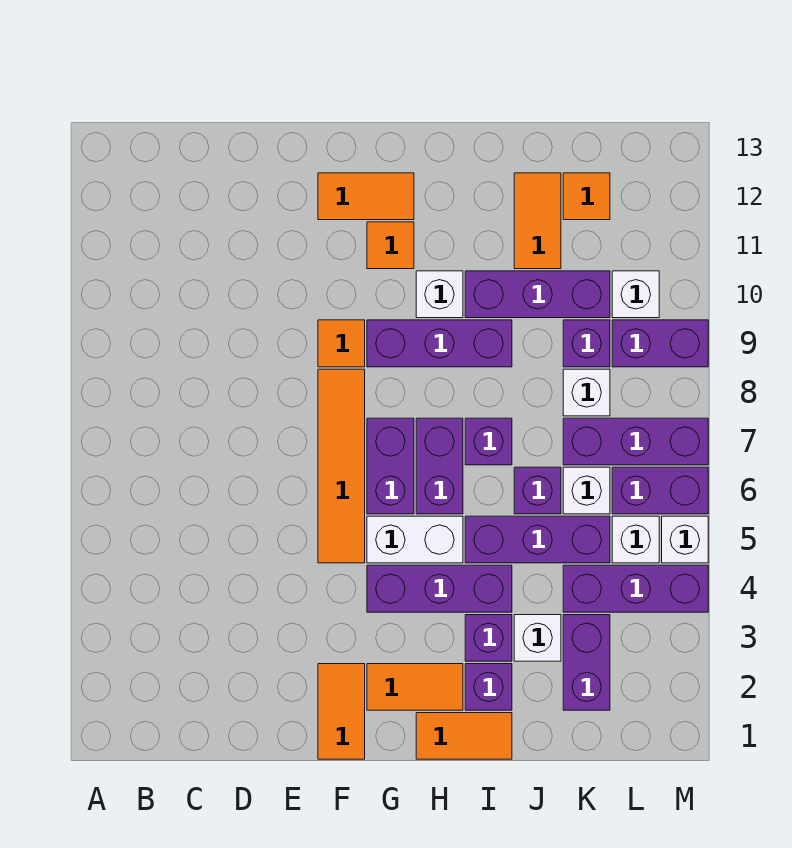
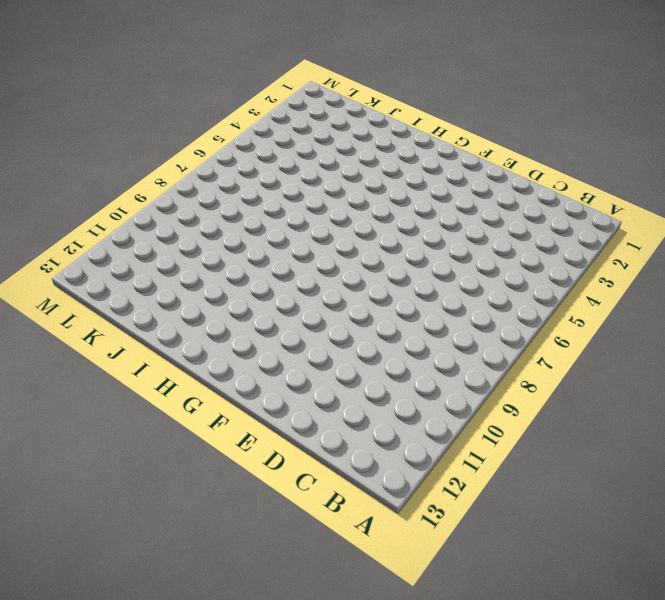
none -> orange tile F1:F2 level 1
none -> orange tile F5:F8 level 1
none -> orange tile F9 level 1
none -> orange tile F12:G12 level 1

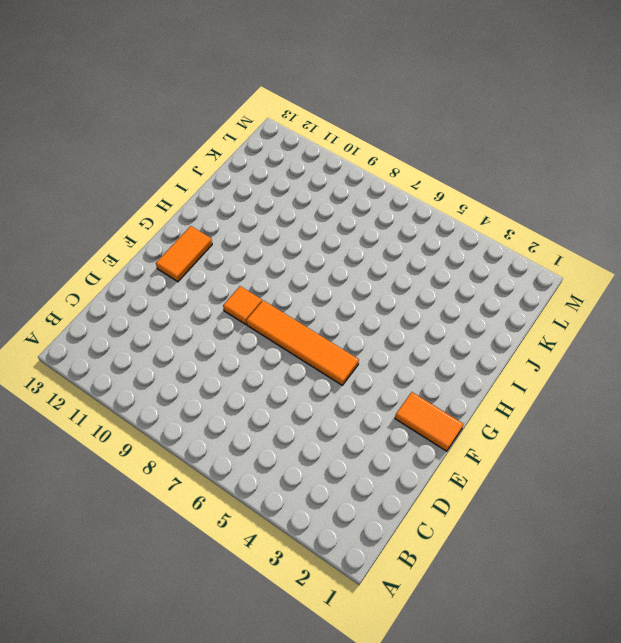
none -> orange tile G2:H2 level 1
none -> purple brick G4:I4 level 1
none -> white brick G5:H5 level 1
none -> purple brick G6:G7 level 1

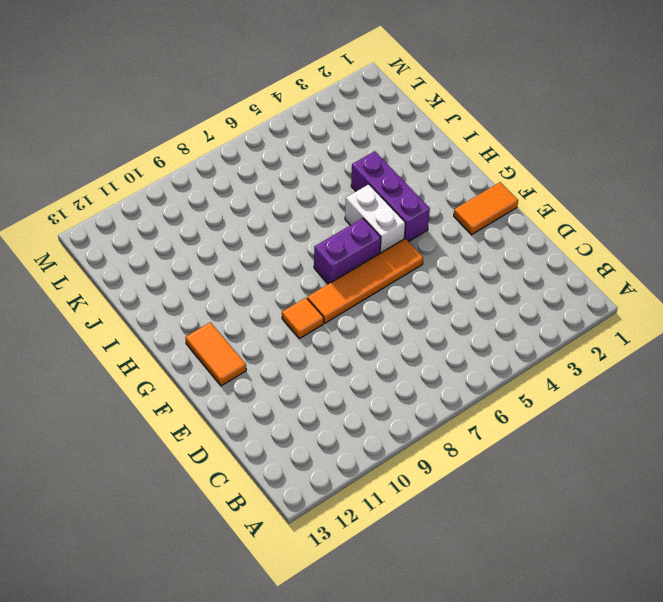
none -> orange tile G2:H2 level 1
none -> purple brick G9:I9 level 1
none -> orange tile G11 level 1
none -> orange tile H1:I1 level 1

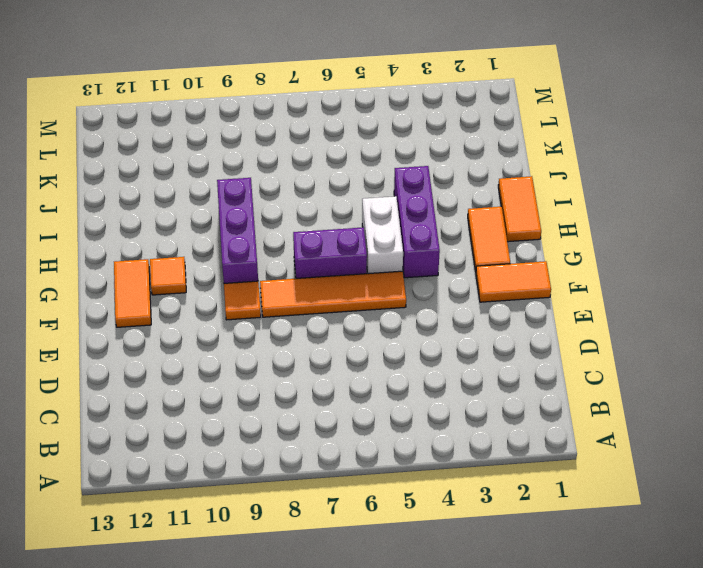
none -> purple brick H6:H7 level 1
none -> white brick H10 level 1
none -> purple brick I2 level 1
none -> purple brick I3 level 1

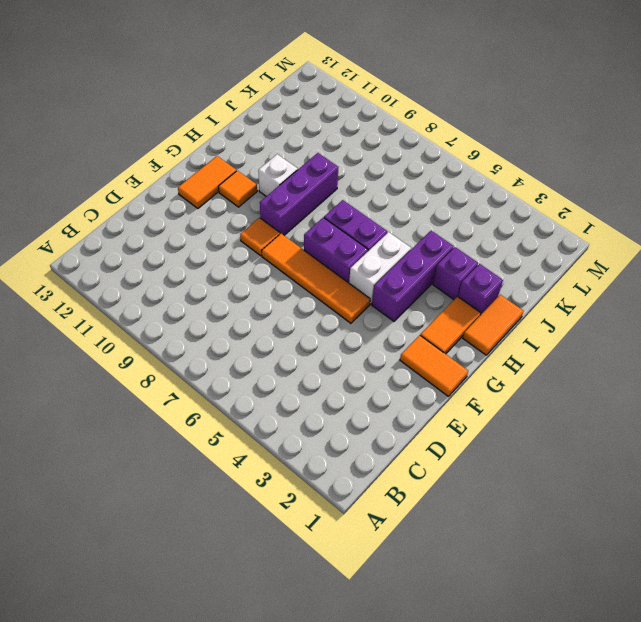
none -> purple brick I5:K5 level 1
none -> purple brick I7 level 1
none -> purple brick I10:K10 level 1
none -> white brick J3 level 1

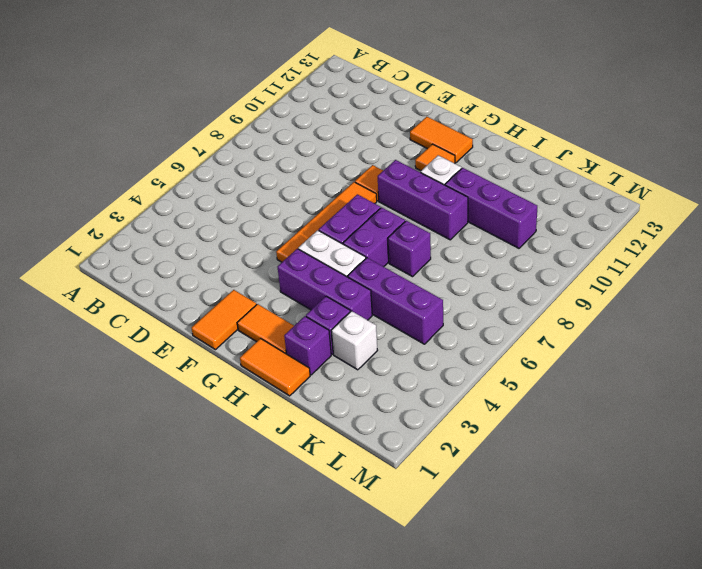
none -> purple brick J6 level 1
none -> orange tile J11:J12 level 1
none -> purple brick K2:K3 level 1
none -> purple brick K4:M4 level 1

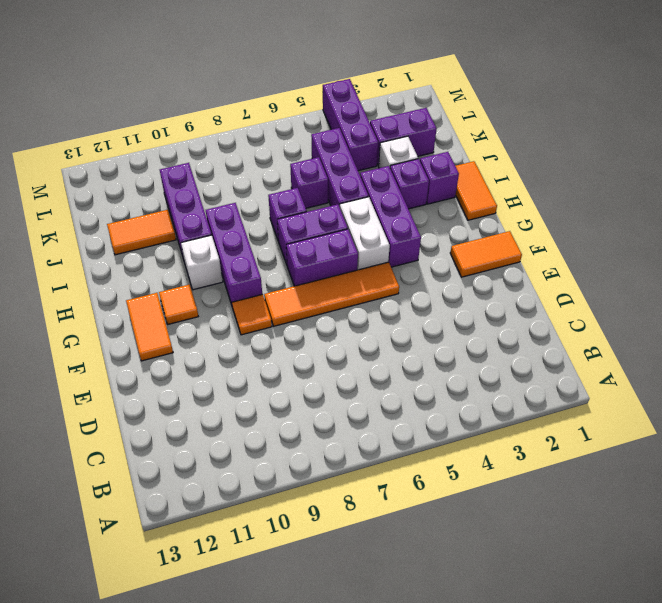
none -> orange tile G2:H2 level 1
none -> white brick K6 level 1
none -> purple brick K7:M7 level 1
none -> white brick K8 level 1

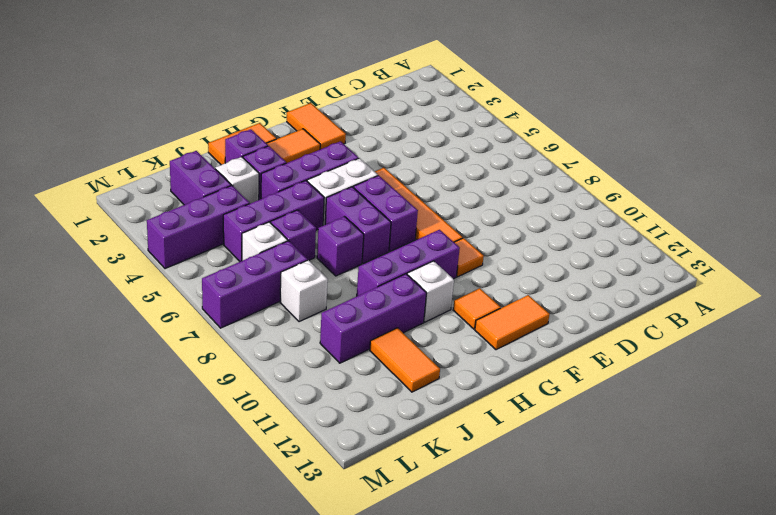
none -> purple brick K9 level 1
none -> orange tile K12 level 1
none -> white brick L5 level 1
none -> purple brick L6:M6 level 1

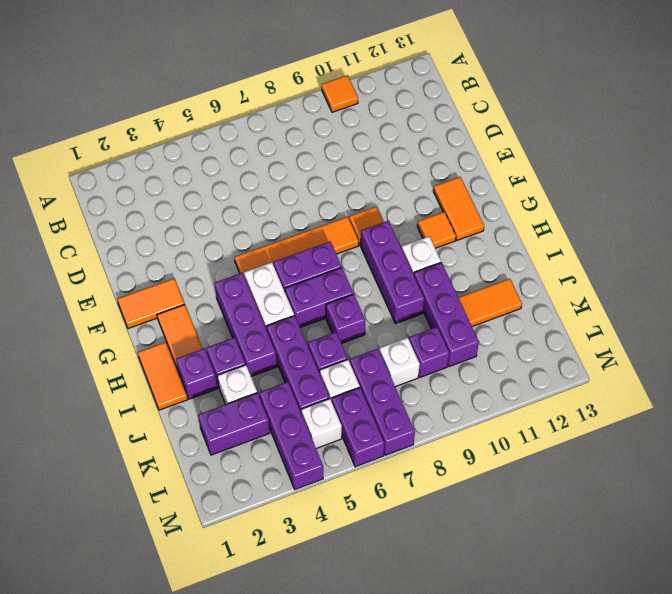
orange tile A10 level 1 -> orange tile K12 level 1
none -> purple brick L9:M9 level 1
none -> white brick L10 level 1
none -> white brick M5 level 1

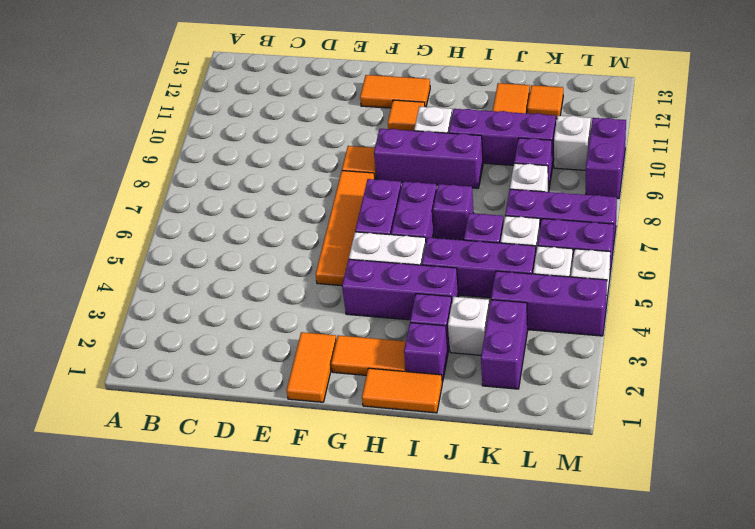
purple brick M9:M10 level 1 -> purple brick L9:M9 level 1

